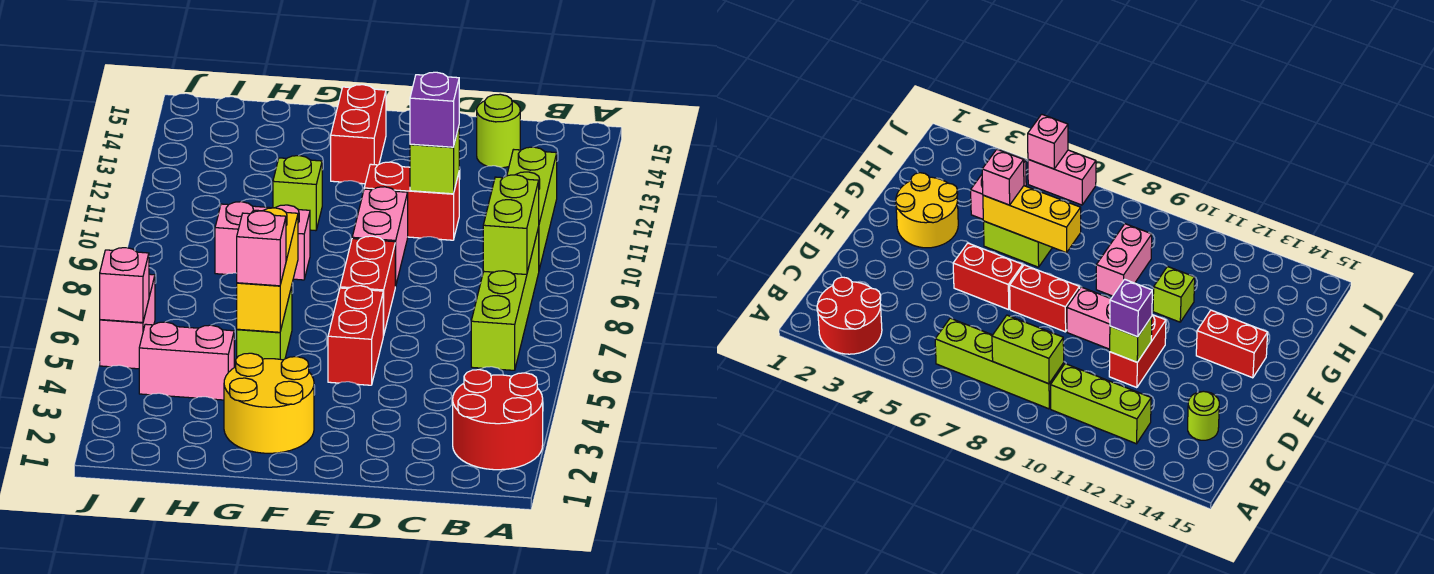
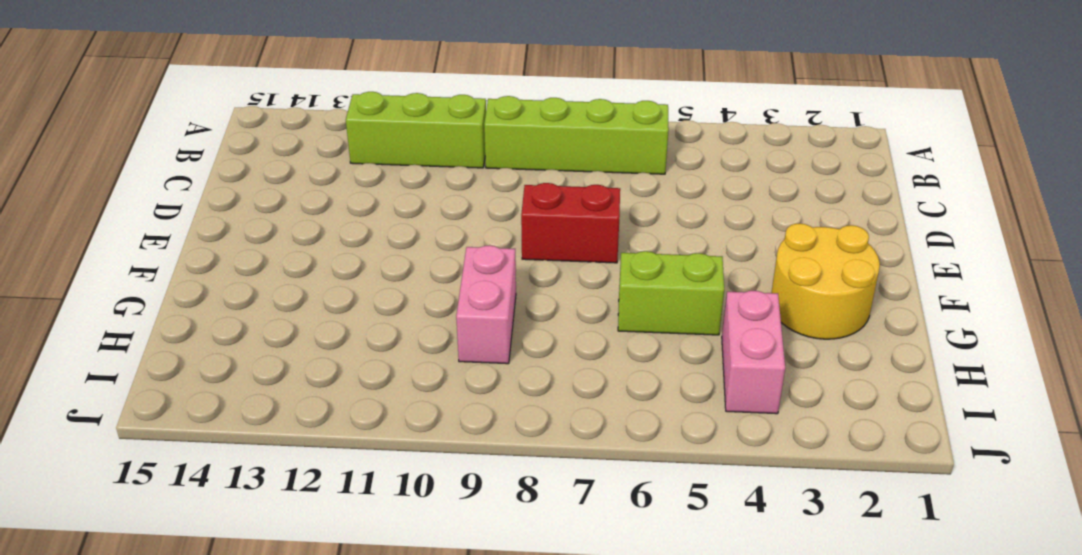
none -> red round brick A2:B3 level 1
none -> lime round brick C14 level 1
none -> red brick D11:E11 level 1

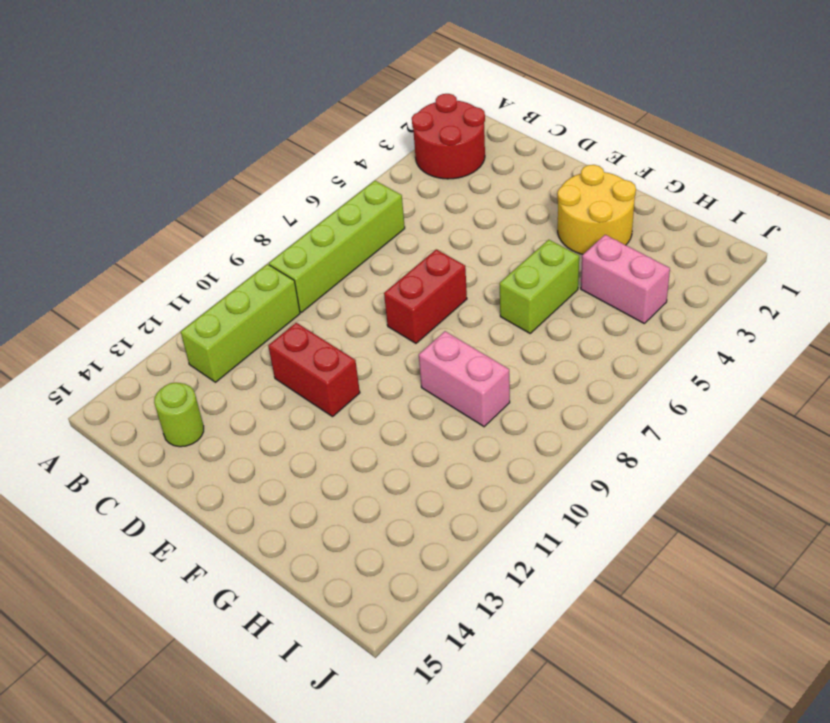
none -> red brick E5:E6 level 1
none -> pink brick E9:E10 level 1
none -> red brick F13:F14 level 1

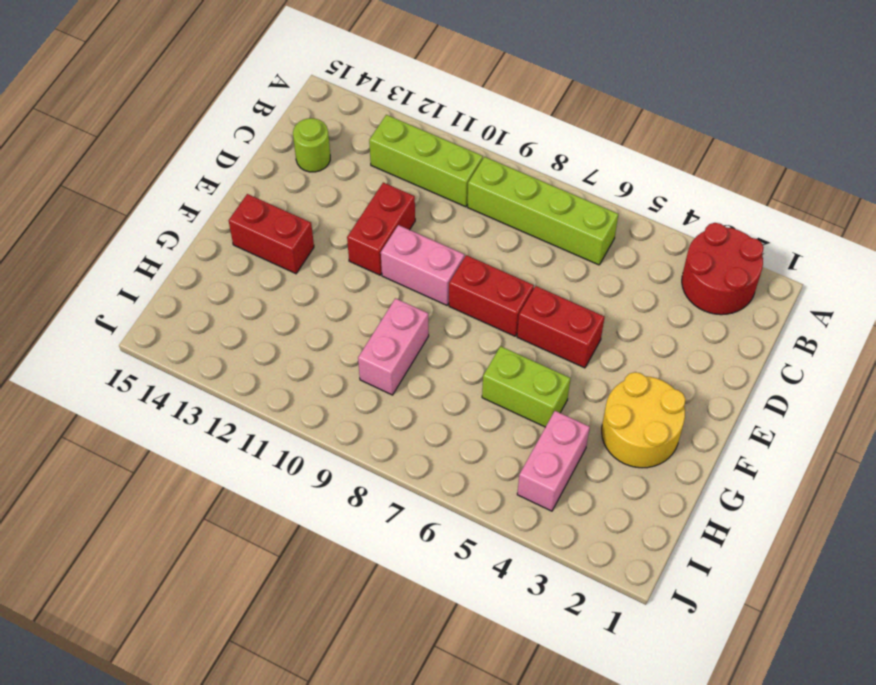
none -> lime brick G11 level 1
none -> pink brick J5:J6 level 1
none -> lime brick B8:B9 level 2

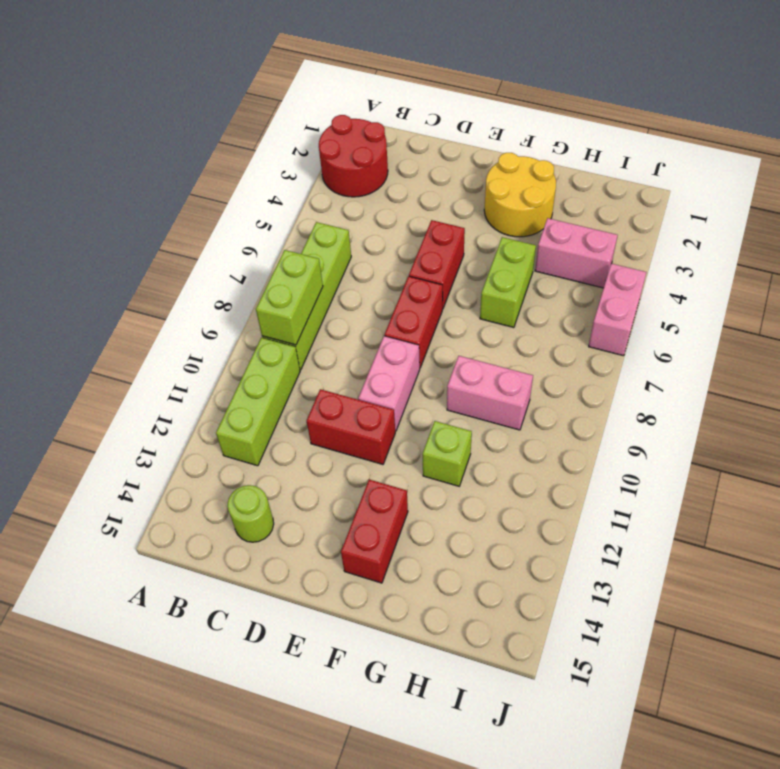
none -> lime brick D11 level 2
none -> yellow brick G5:G7 level 2
none -> pink brick J5 level 2

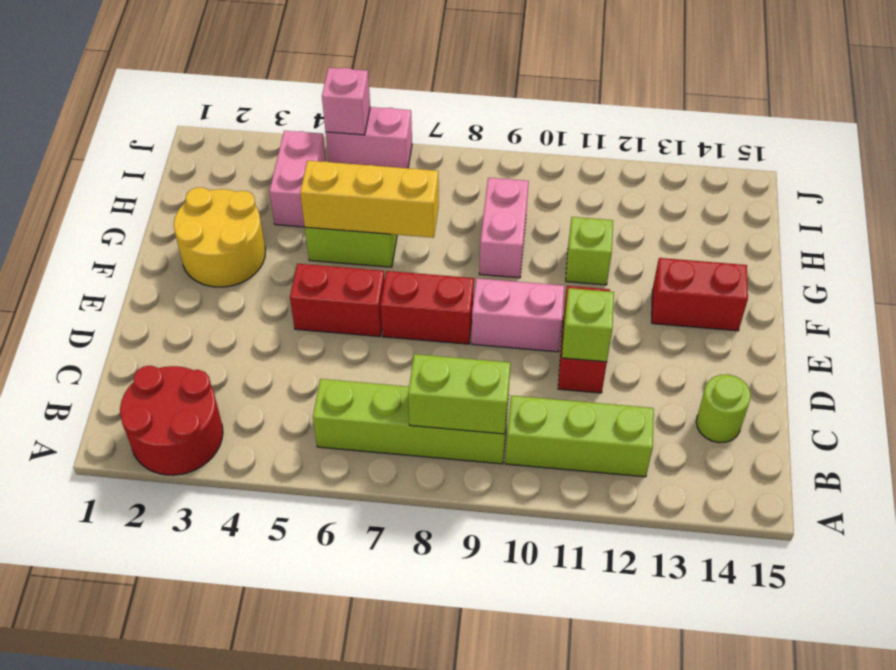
none -> purple brick D11 level 3
none -> pink brick G5 level 3

